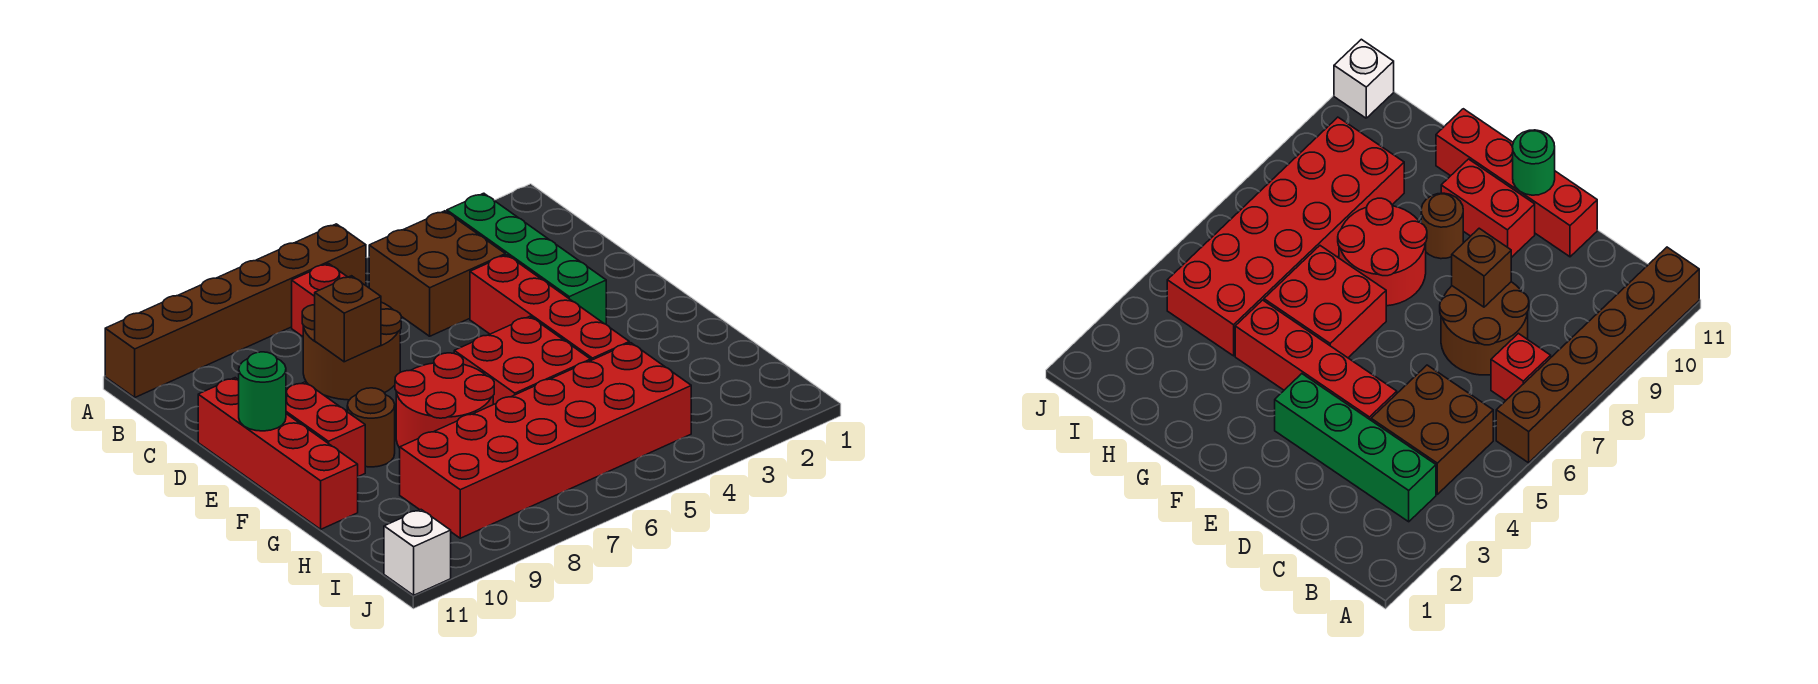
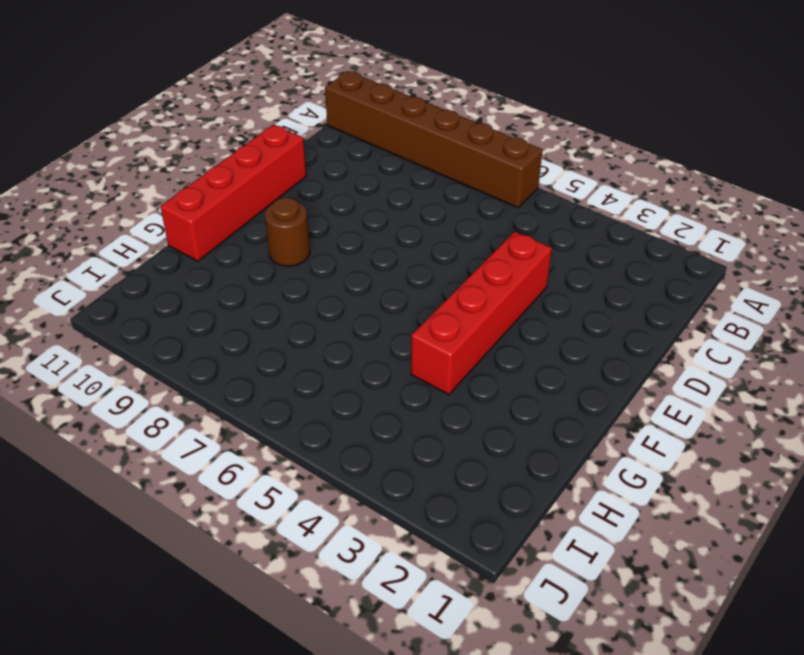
none -> green brick B3:E3 level 1
none -> brown brick B4:C5 level 1
none -> red brick B7 level 1

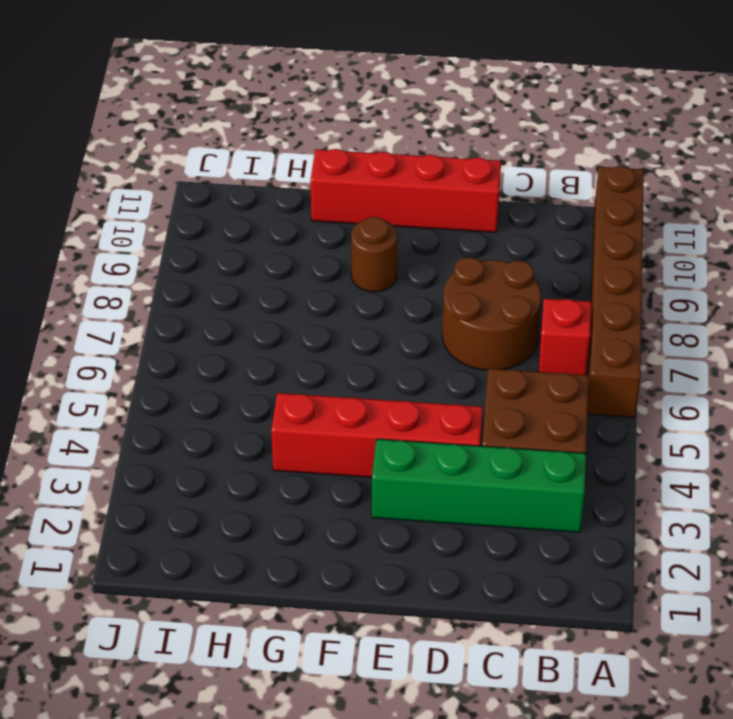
none -> red brick E10:F10 level 1
none -> red brick F5:G6 level 1
none -> red round brick F7:G8 level 1

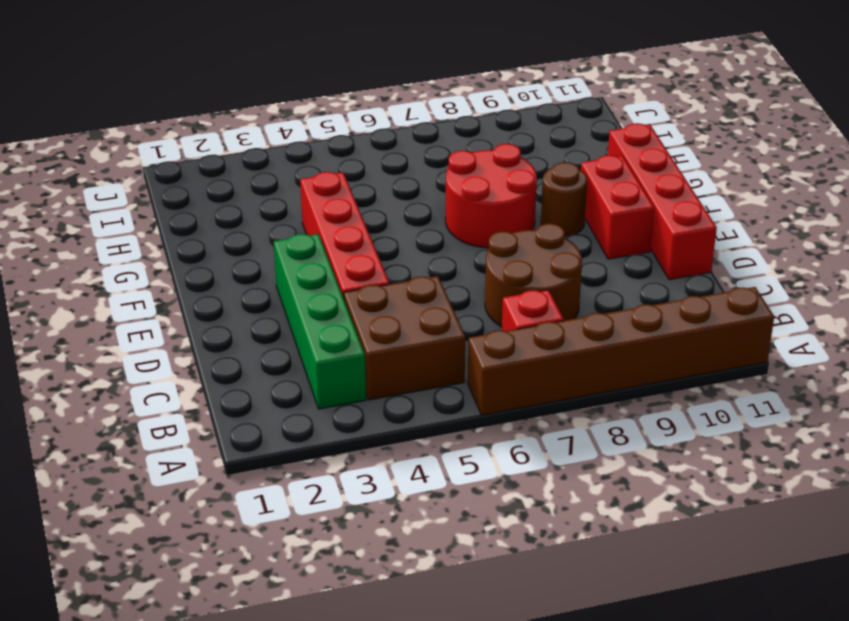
none -> red brick F5:G6 level 1
none -> red brick H4:I9 level 1
none -> white brick J11 level 1

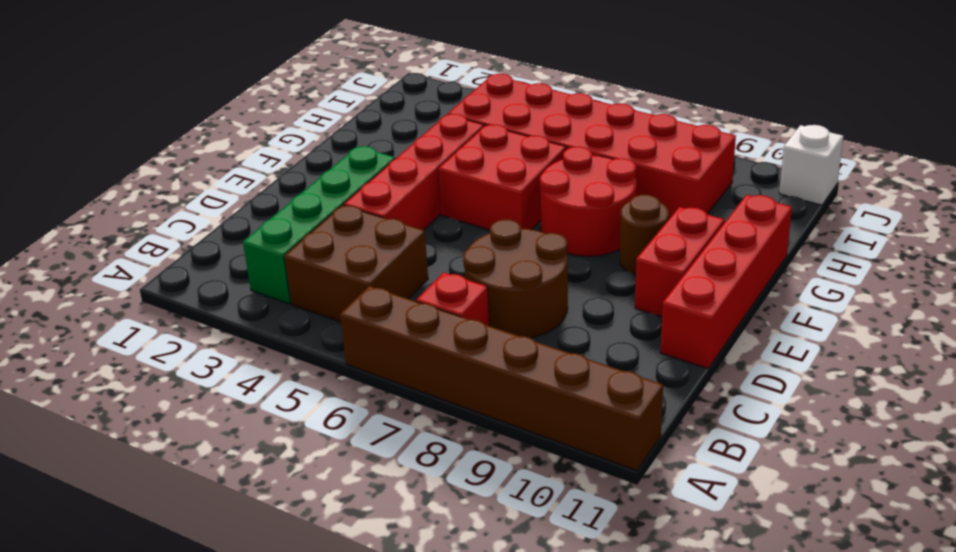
none -> brown brick D8 level 2
none -> green round brick E11 level 2

